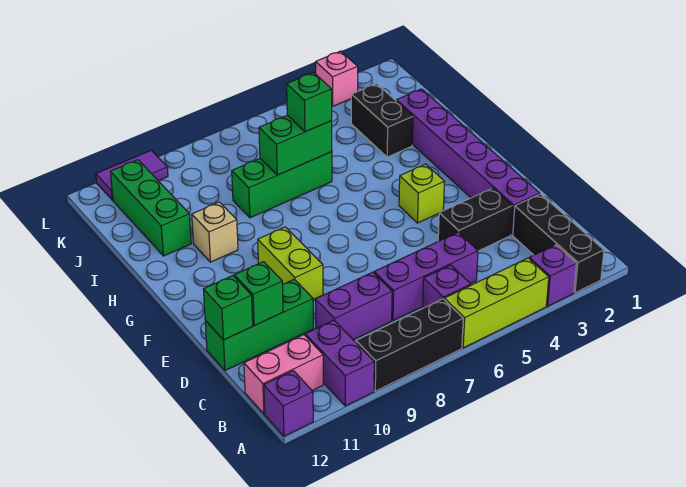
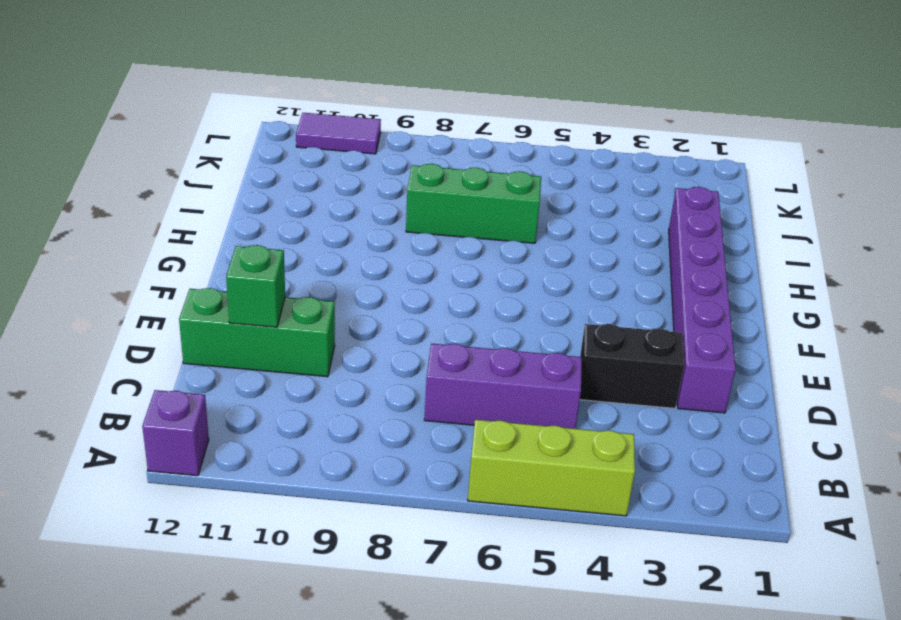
none -> black brick A2:C2 level 1
none -> purple brick A3 level 1
none -> black brick A7:A9 level 1

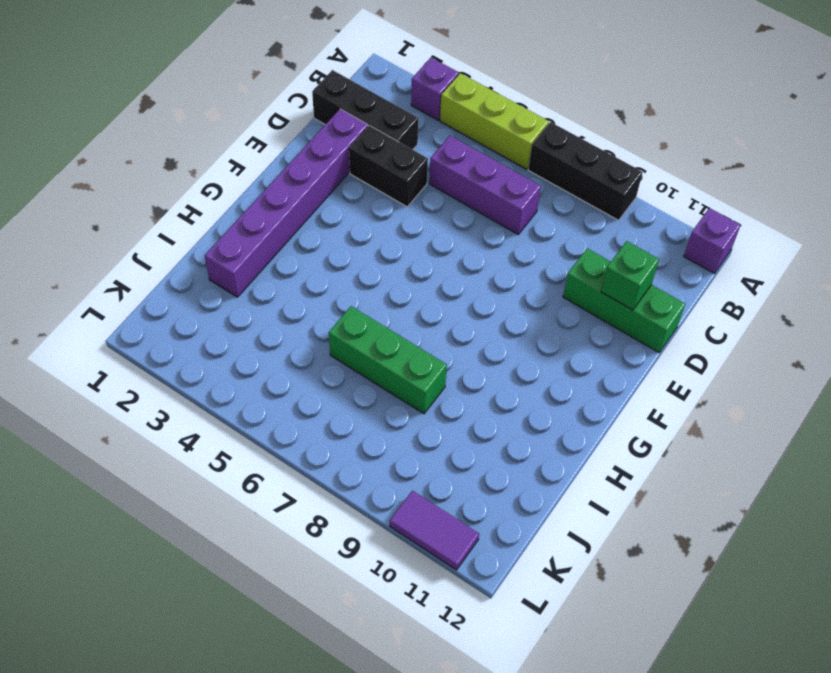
black brick C1:C3 level 1 -> black brick A2:C2 level 1
none -> purple brick A10:B10 level 1
none -> purple brick B6 level 1
none -> pink brick B11:B12 level 1

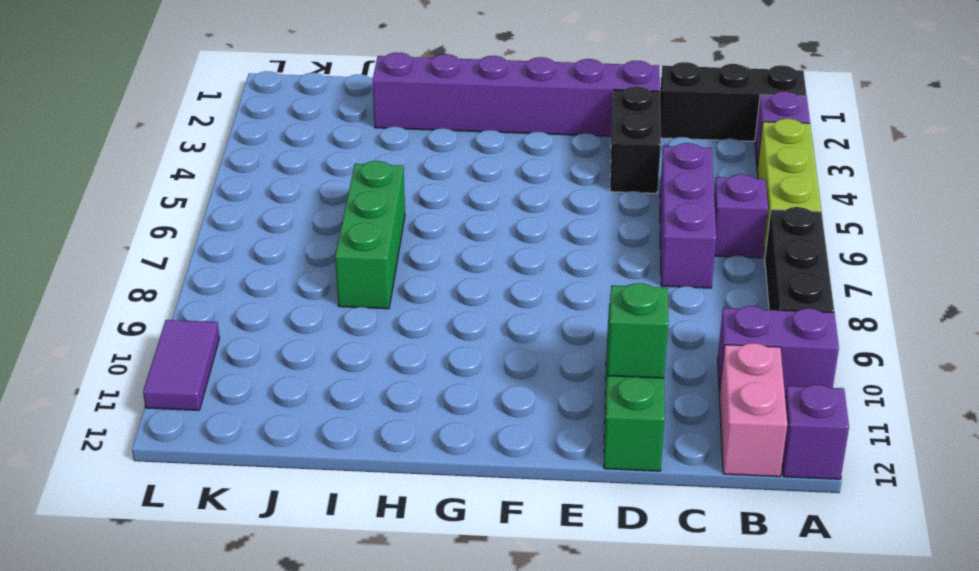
none -> purple brick C8:C9 level 1
none -> lime brick E9:F9 level 1
none -> lime brick F4 level 1

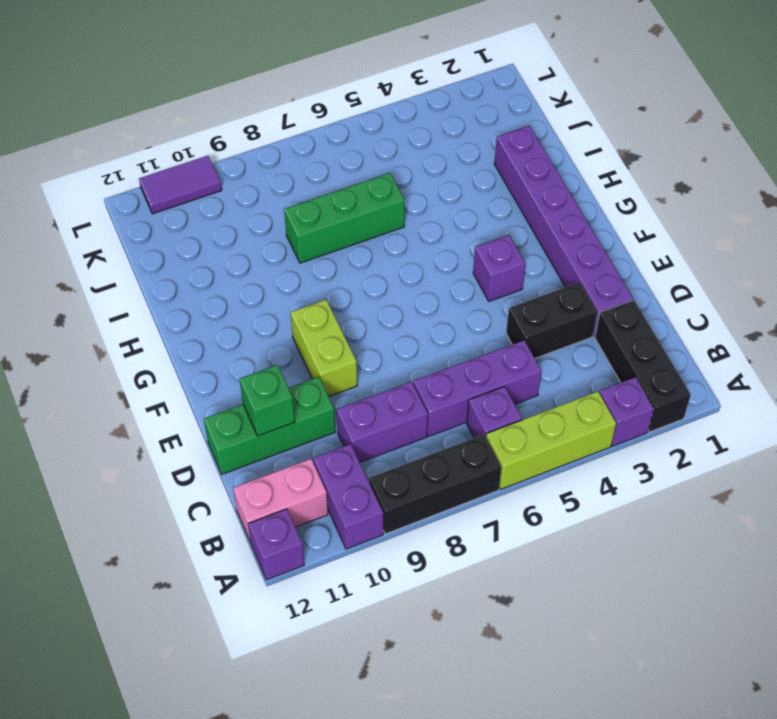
purple brick F4 level 1 -> lime brick F4 level 1
none -> tan brick H10 level 1
none -> black brick I3:J3 level 1
none -> green brick I11:K11 level 1

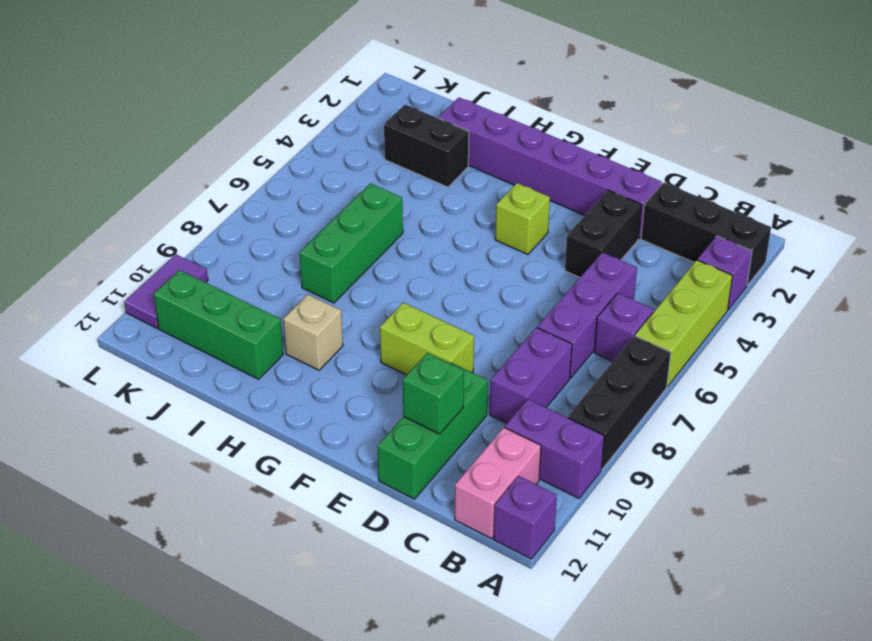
none -> pink brick L3 level 1
none -> green brick D12 level 2
none -> green brick I6:I7 level 2

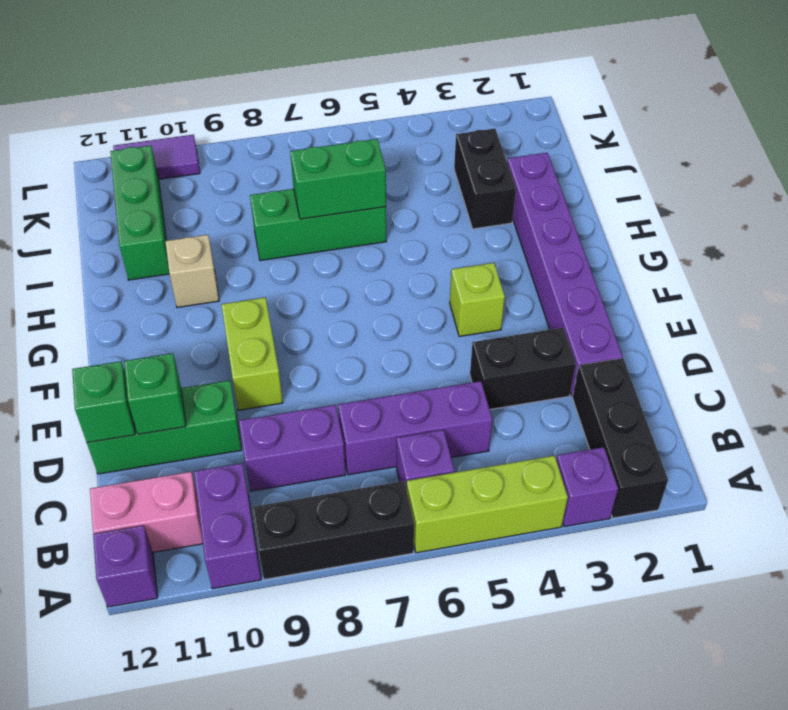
none -> pink brick L3 level 1
none -> green brick I6 level 3

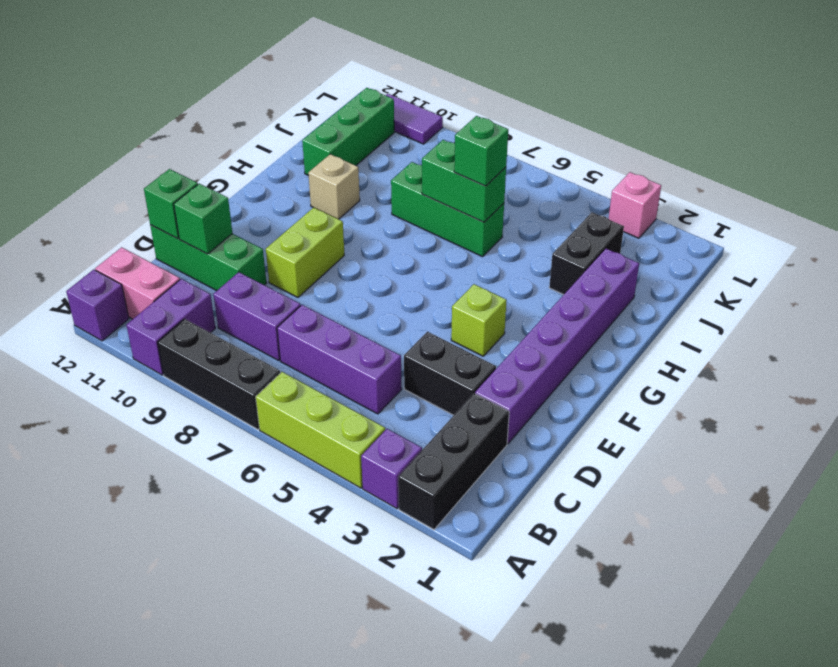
none -> purple brick B6 level 1

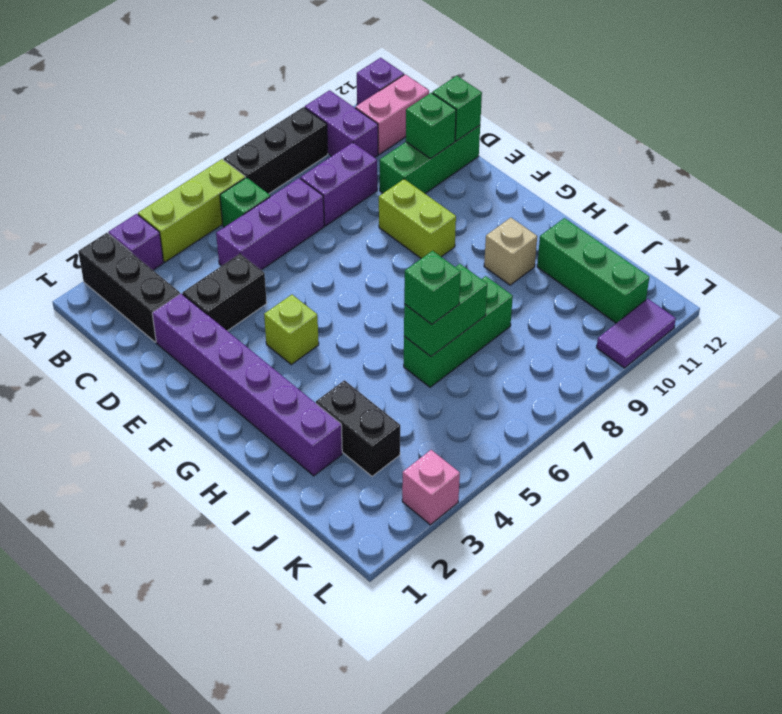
green brick B6 level 1 -> purple brick B6 level 1

